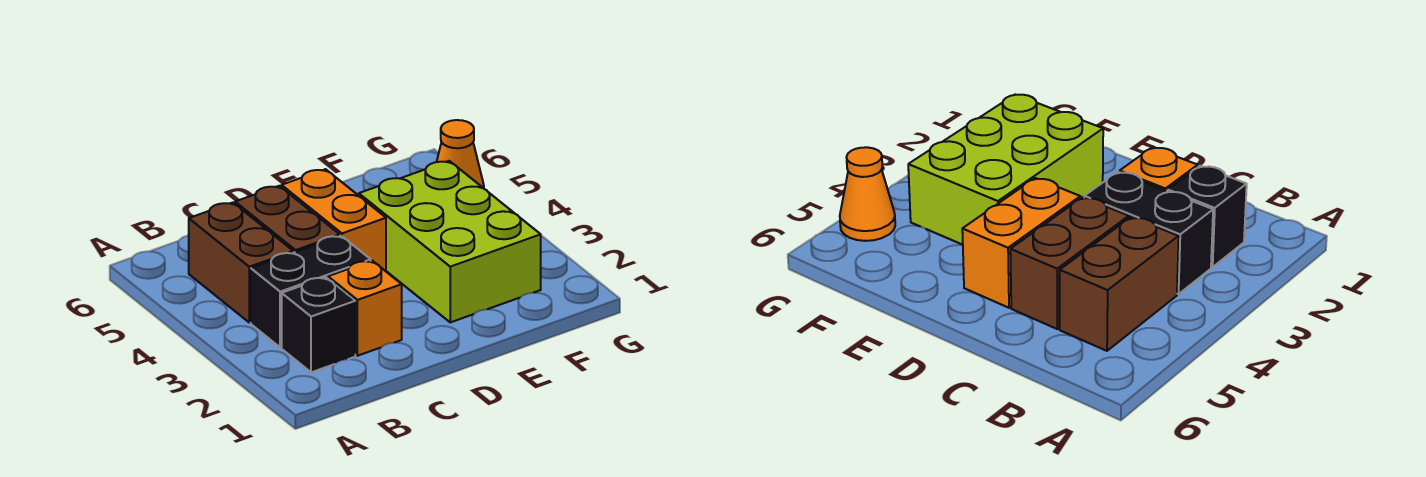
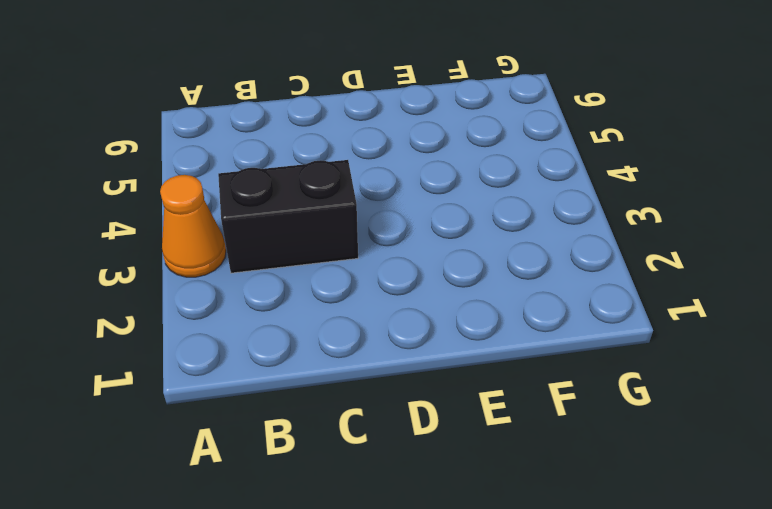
orange cone A3 level 1 -> orange cone G5 level 1
none -> black brick B2 level 1
none -> brown brick B4:B5 level 1

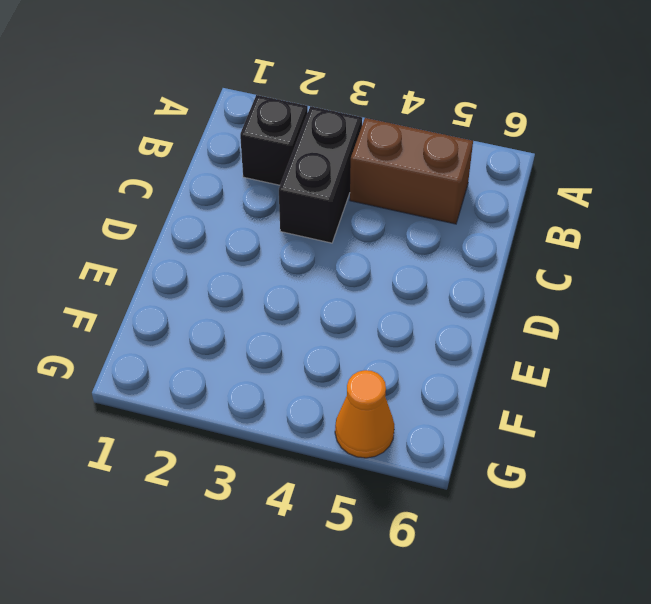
none -> orange brick C2 level 1
none -> brown brick C4:C5 level 1

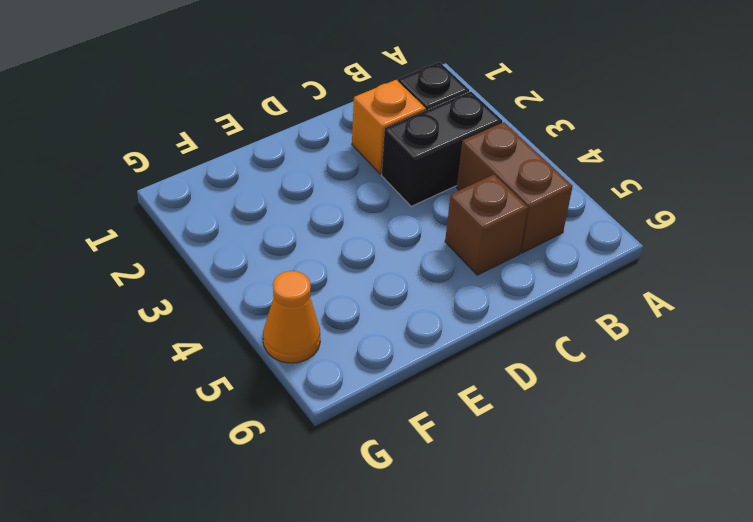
brown brick C5 level 1 -> brown brick C4:C5 level 1
none -> orange brick D4:D5 level 1
none -> lime brick E2:F4 level 1

